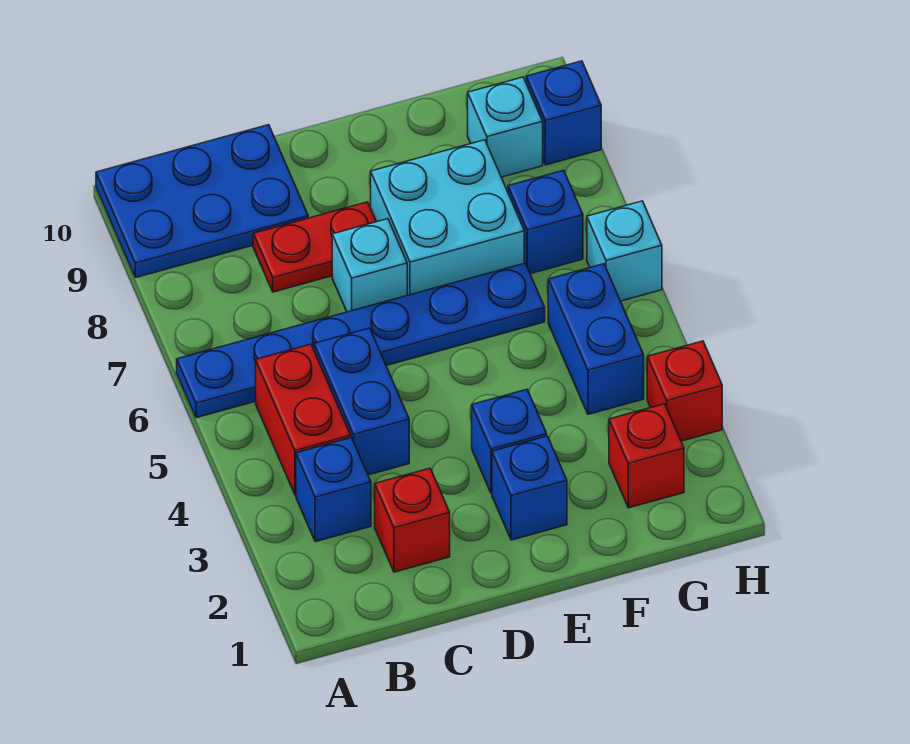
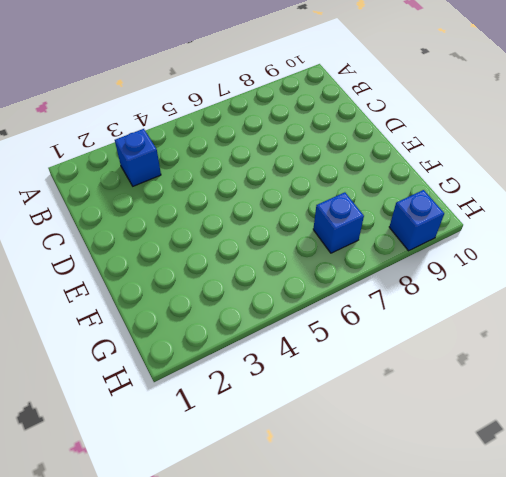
none -> blue plate A6:F6 level 1
none -> blue plate A9:C10 level 1
none -> red brick B4:B5 level 1

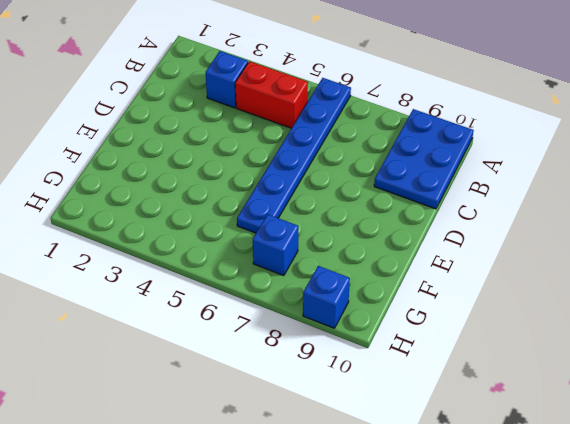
none -> red brick C2 level 1
none -> blue brick C4:C5 level 1
none -> red plate C8:D8 level 1

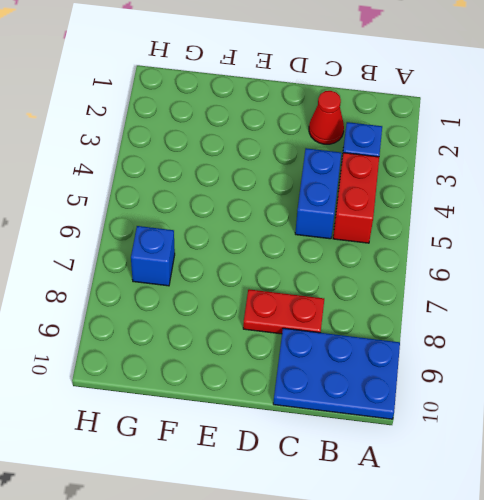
red cone C2 level 1 -> red brick C2 level 1
none -> blue plate A6:F6 level 1
none -> cyan brick D7 level 1
none -> blue brick E2 level 1

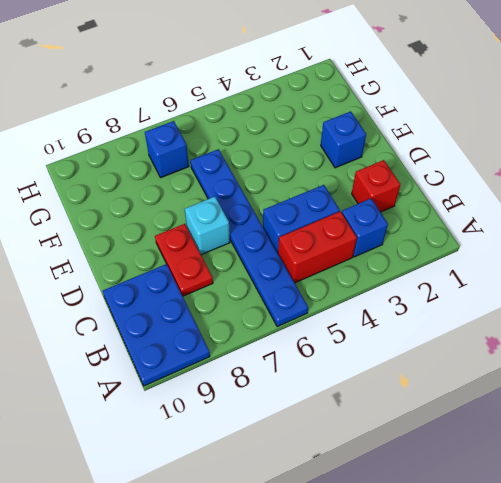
none -> blue brick E3 level 1
none -> cyan brick E7:F8 level 1
none -> red brick G2 level 1

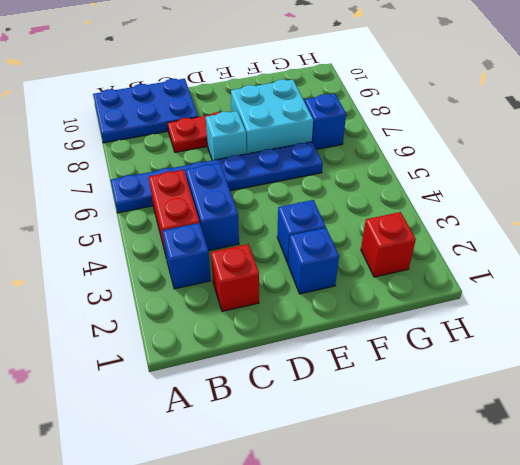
none -> blue brick G4:G5 level 1
none -> cyan brick G9 level 1
none -> red brick H3 level 1

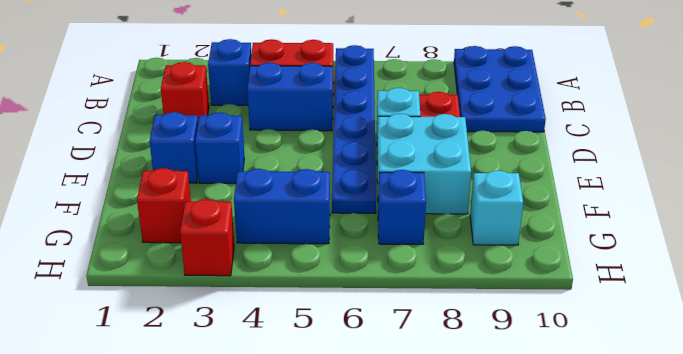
none -> cyan brick H6 level 1
none -> blue brick H9 level 1

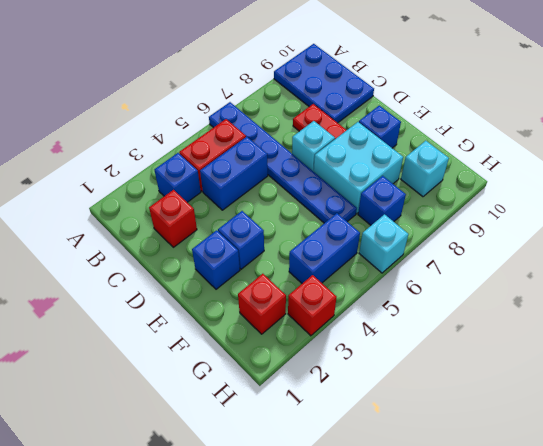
blue brick E9 level 1 -> blue brick H9 level 1

